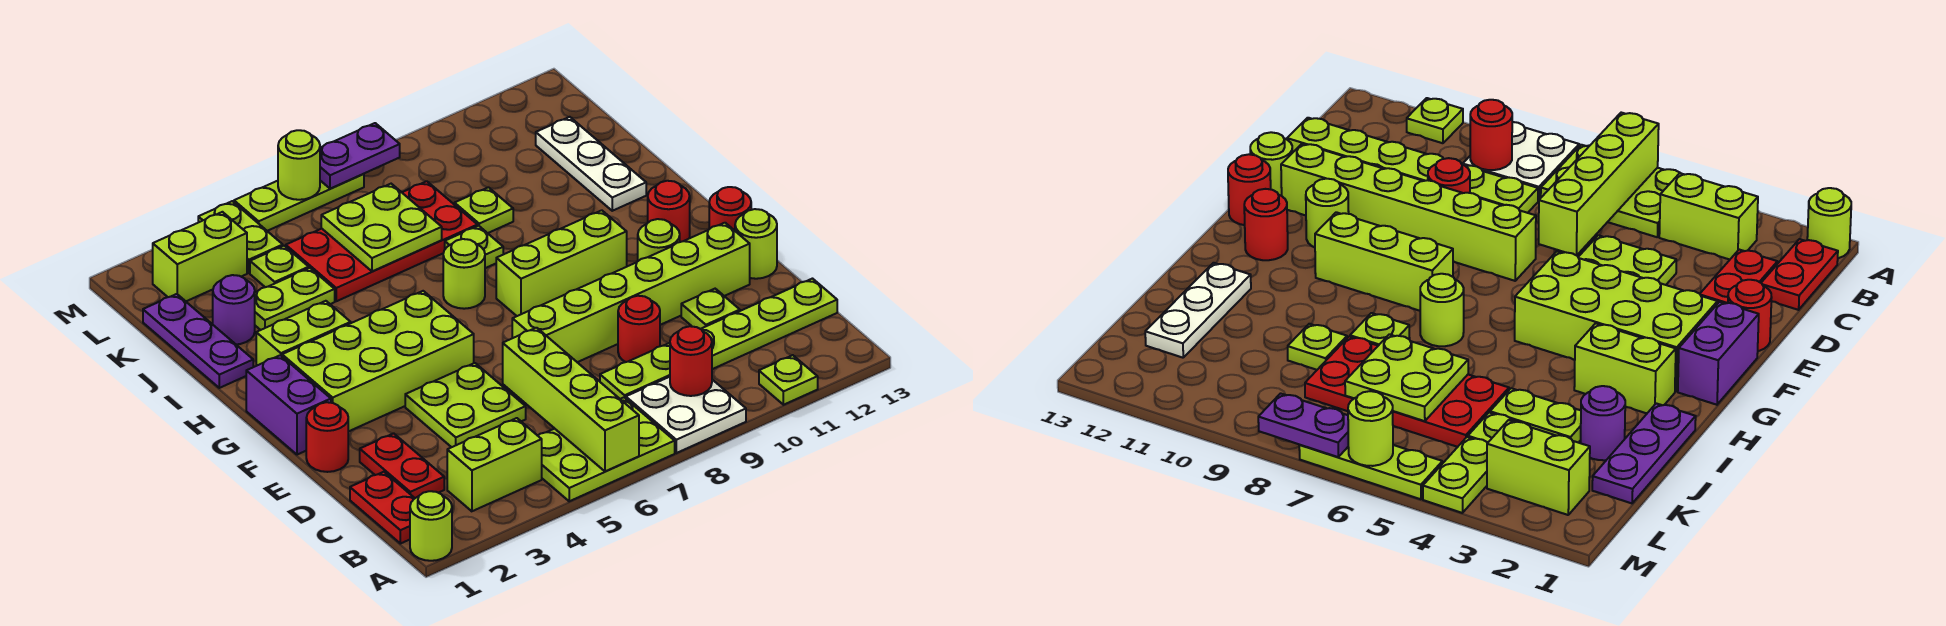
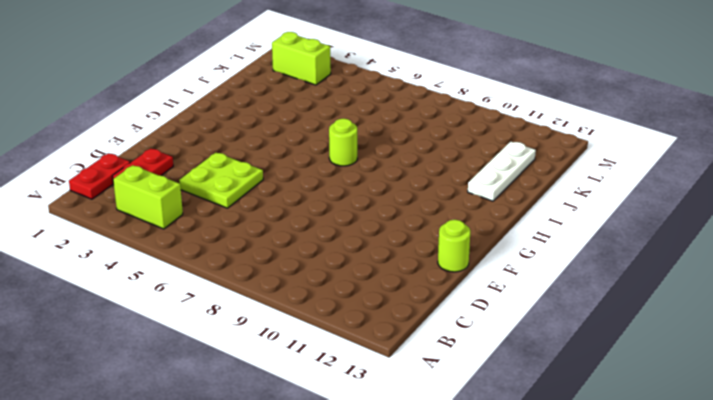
none -> lime round brick A1 level 1
none -> lime plate A5:B7 level 1
none -> white plate A8:B9 level 1
none -> lime plate A11 level 1

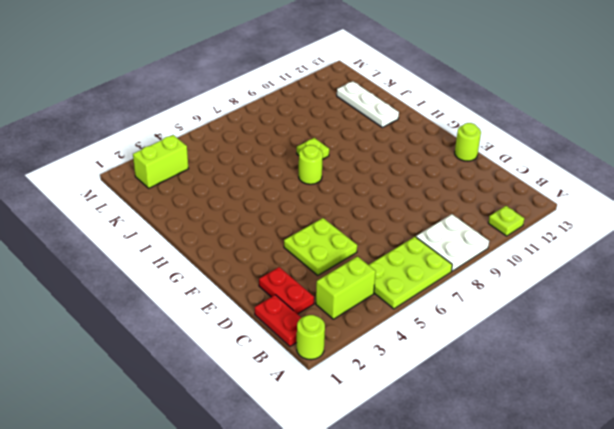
none -> lime plate C8:C13 level 1
none -> red round brick D9 level 1
none -> lime plate D11 level 1
none -> red round brick E1 level 1

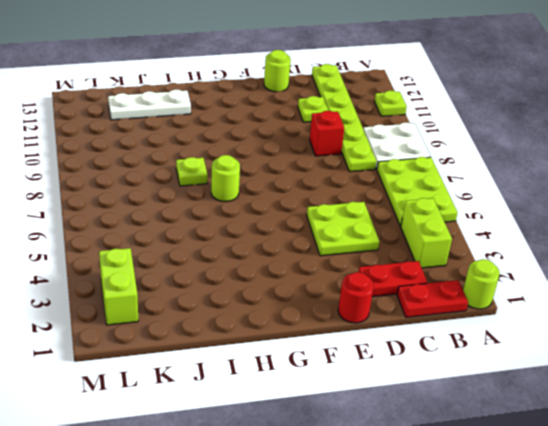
red brick D9 level 1 -> red round brick D9 level 1
none -> lime brick E7:E12 level 1
none -> purple brick F1:G1 level 1
none -> lime brick F2:G5 level 1
none -> lime round brick F11 level 1

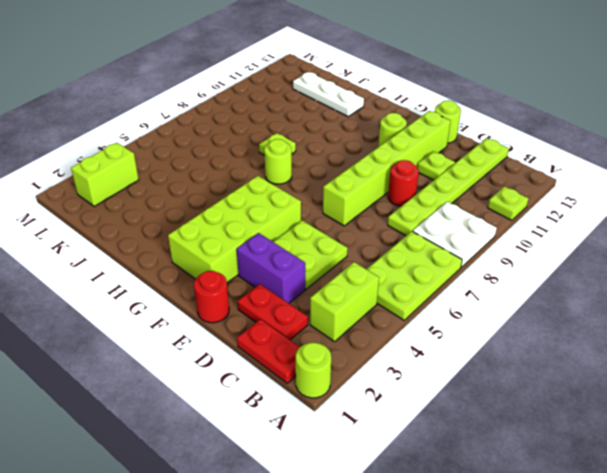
purple brick D3:E3 level 1 -> purple brick F1:G1 level 1
none -> red round brick F13 level 1
none -> lime brick G8:G10 level 1
none -> red round brick G12 level 1
none -> lime brick H2:H3 level 1

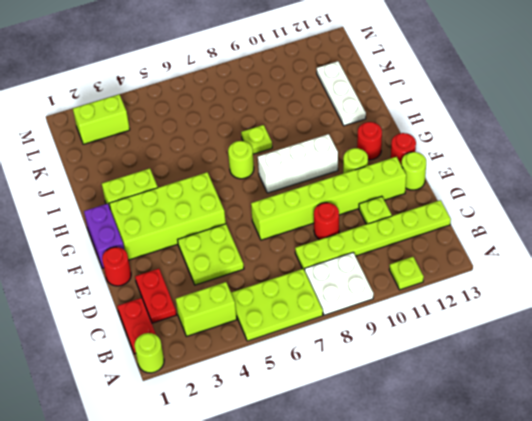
white brick G8:G10 level 1 -> lime brick G8:G10 level 1
none -> purple plate I1:K1 level 1
none -> purple round brick J2 level 1
none -> lime plate J3:J4 level 1
none -> red plate J5:K8 level 1

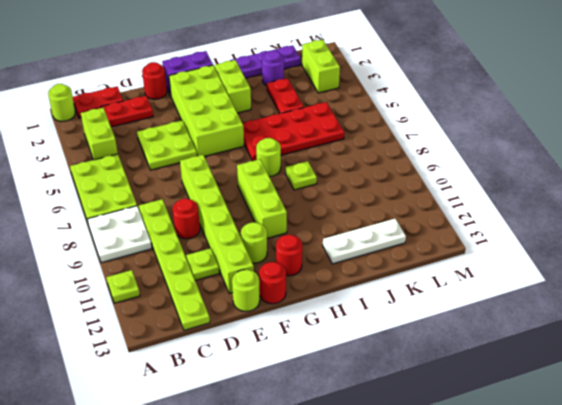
red plate H5:K6 level 1 -> red plate J5:K8 level 1
red plate J3:J4 level 1 -> lime plate J3:J4 level 1
none -> lime plate J9 level 1
none -> lime plate K4 level 1
none -> lime plate L4:M4 level 1
none -> lime plate M5:M7 level 1

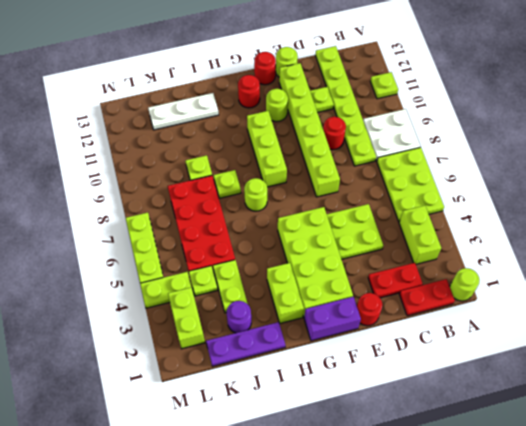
none -> lime brick A6:D6 level 2
none -> red round brick B9 level 2
none -> lime plate J6:K7 level 2
none -> lime round brick M6 level 2

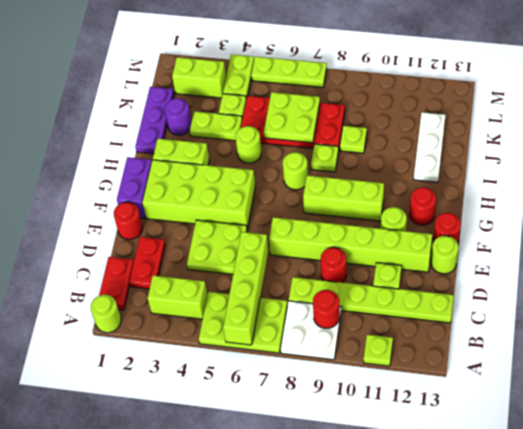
lime round brick I5 level 1 -> lime round brick M6 level 2
none -> purple plate M7:M8 level 2

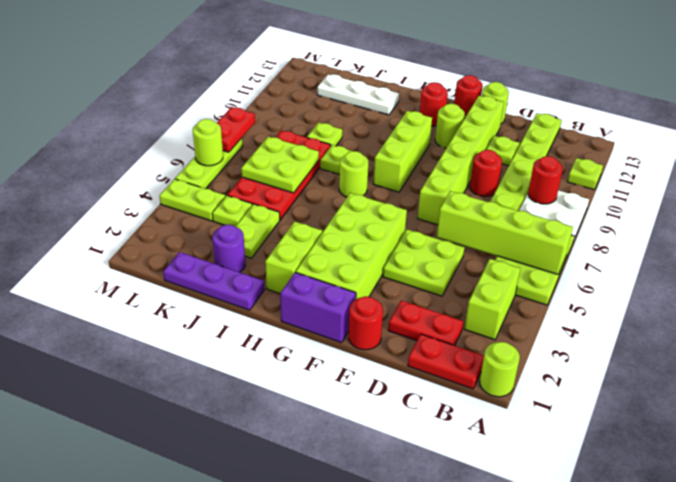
red plate M7:M8 level 2 -> purple plate M7:M8 level 2
none -> lime brick L2:L3 level 1

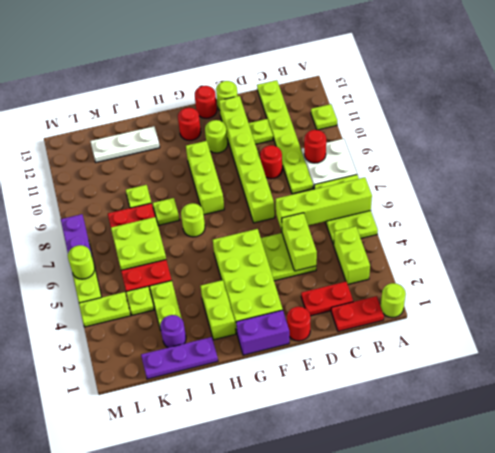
lime brick D4:D5 level 2 -> lime brick L2:L3 level 1

